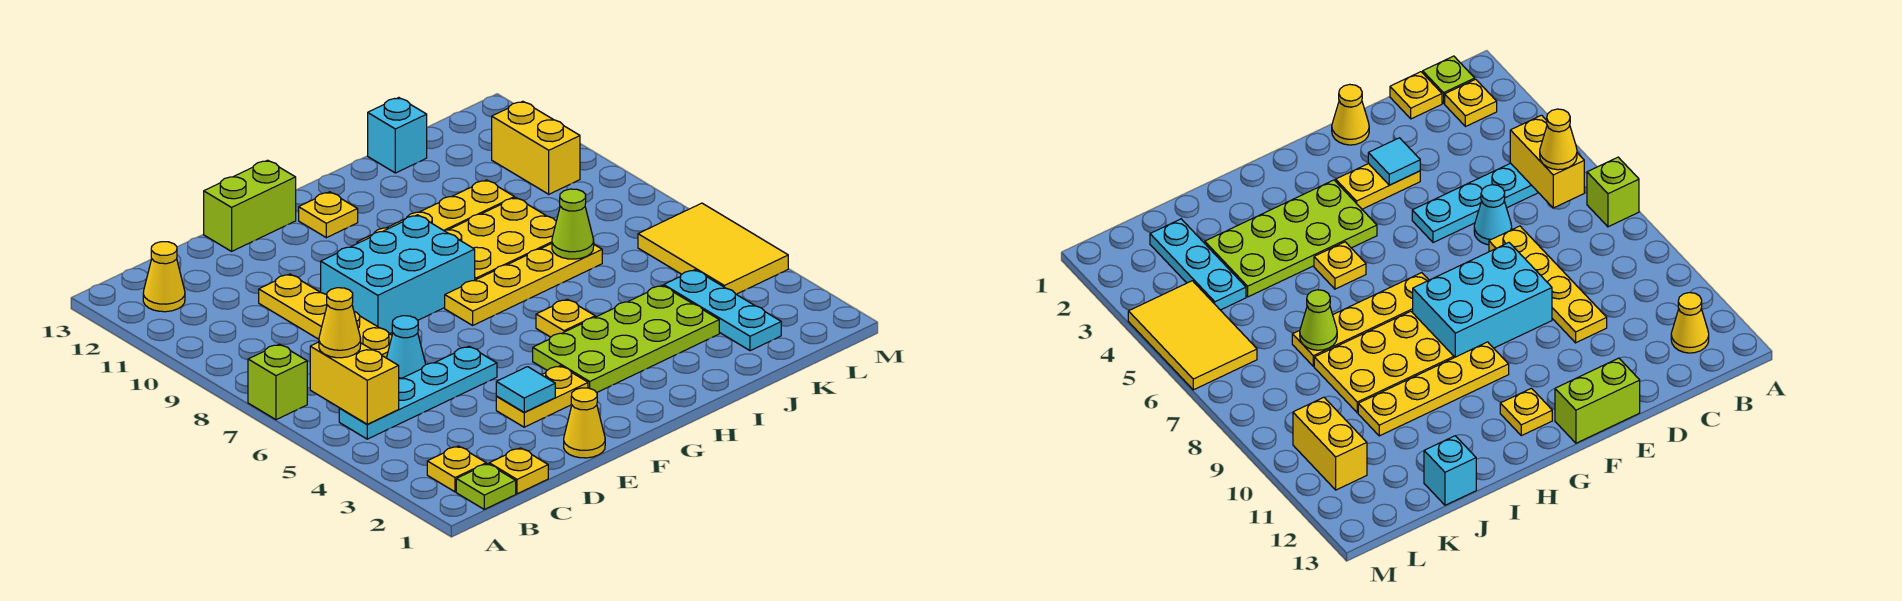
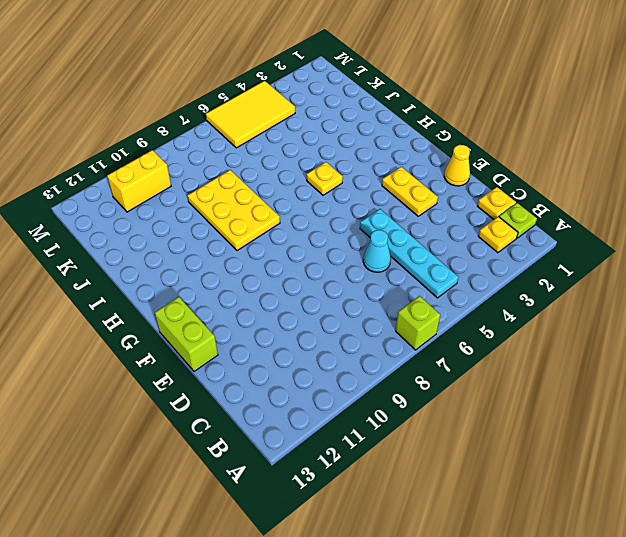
none -> yellow cone B12 level 1
none -> yellow plate D7:D10 level 1
none -> cyan brick E8:G9 level 1

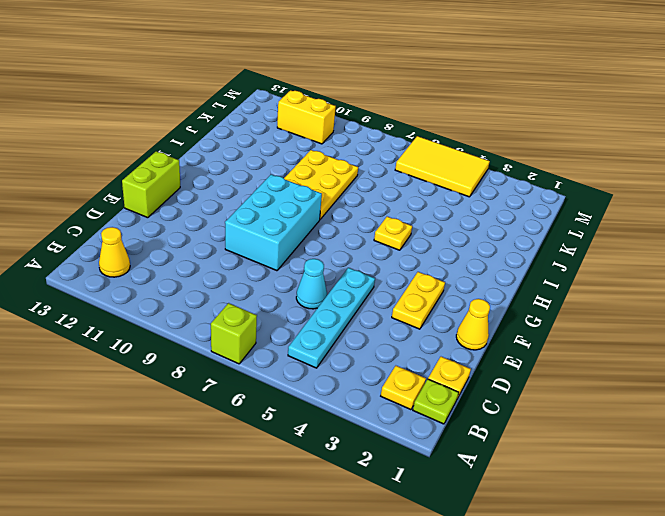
none -> yellow plate D7:D10 level 1
none -> lime plate G3:J4 level 1
none -> yellow plate G7:J7 level 1

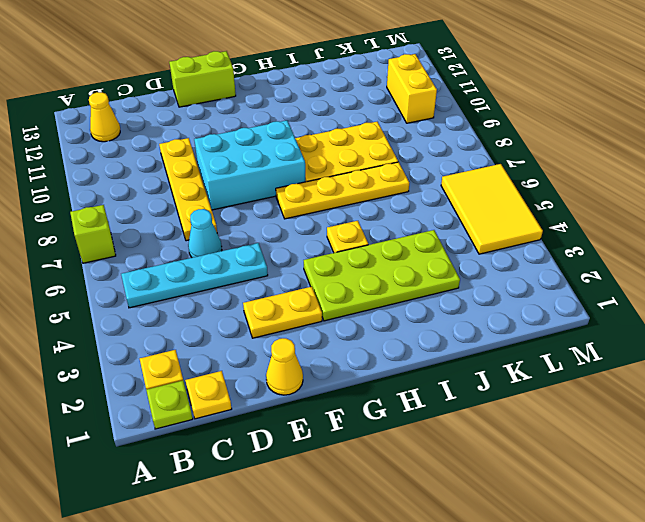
none -> yellow plate G10:J10 level 1
none -> yellow plate G12 level 1
none -> cyan brick J13 level 1

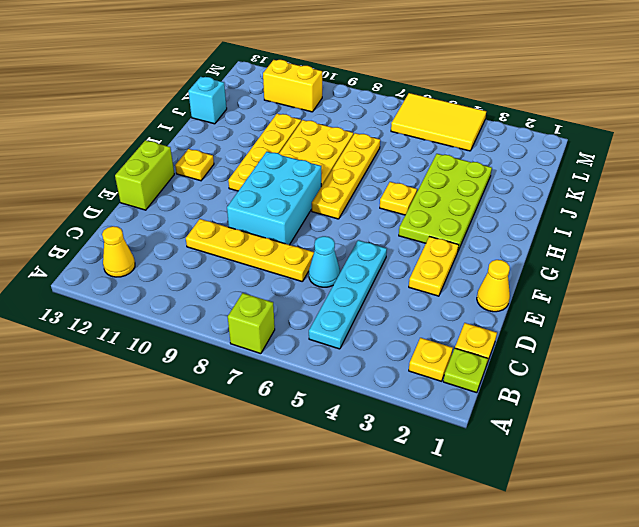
none -> cyan plate K2:K4 level 1
none -> yellow brick B5:B6 level 2
none -> cyan tile E3 level 2

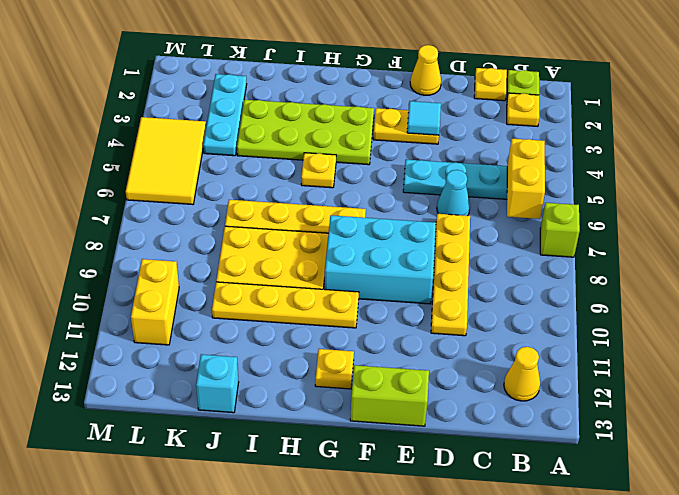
none -> lime cone J7 level 2
none -> yellow cone B6 level 3

